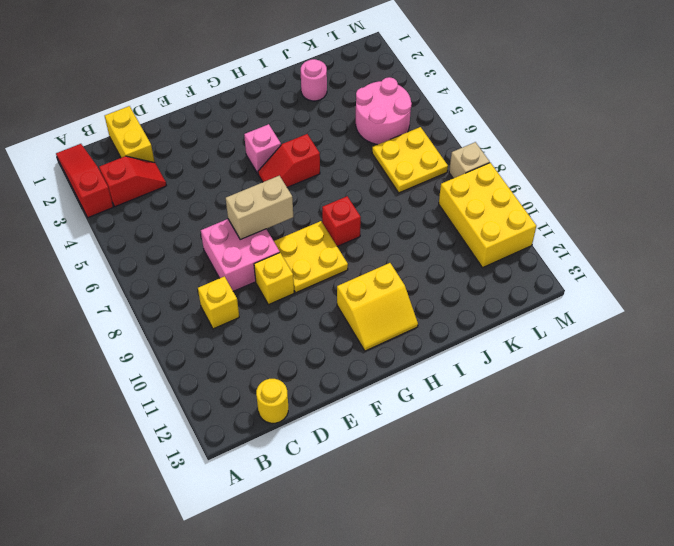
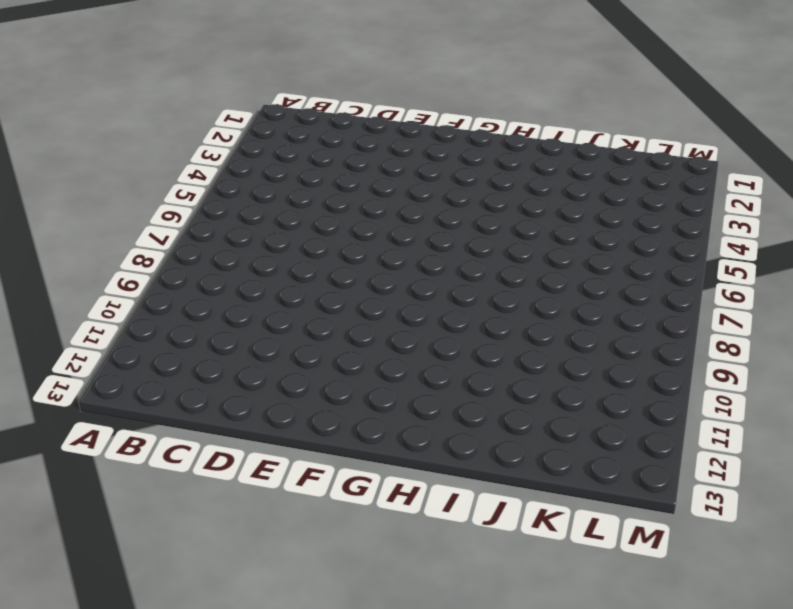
none -> red slope A1:A3 level 1 top 3
none -> red slope B3:C3 level 1 top B
none -> yellow brick C1:C2 level 1

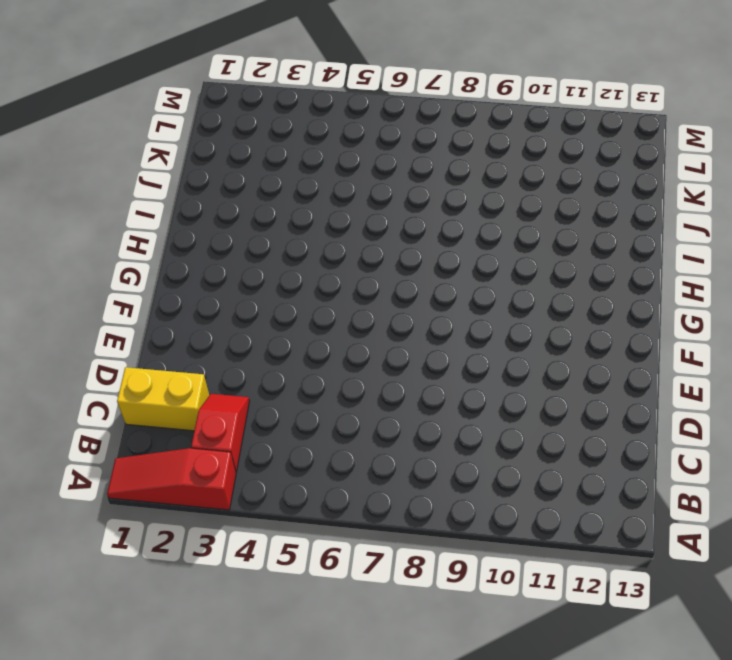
none -> yellow brick C9 level 1
none -> yellow round brick C13 level 1
none -> pink brick D7:E8 level 1

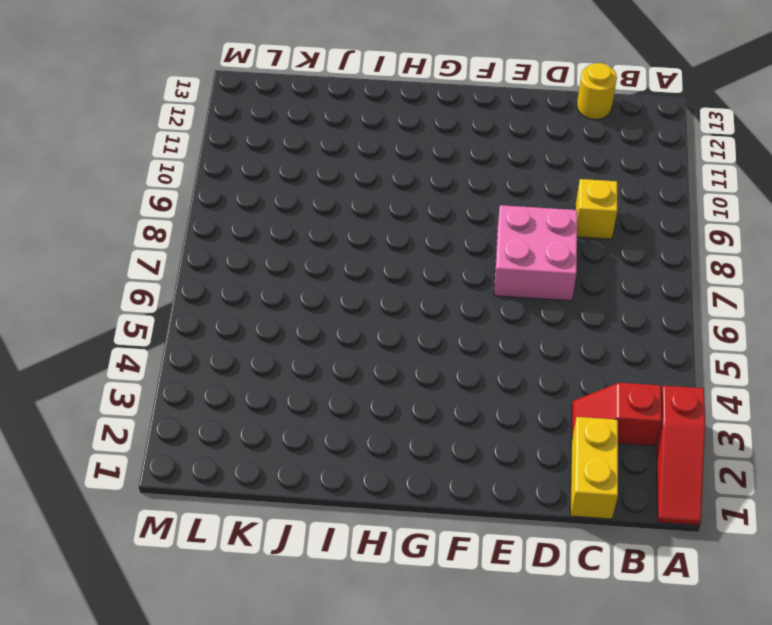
none -> yellow brick E9 level 1
none -> yellow plate F8:G9 level 1
none -> pink brick G4 level 1

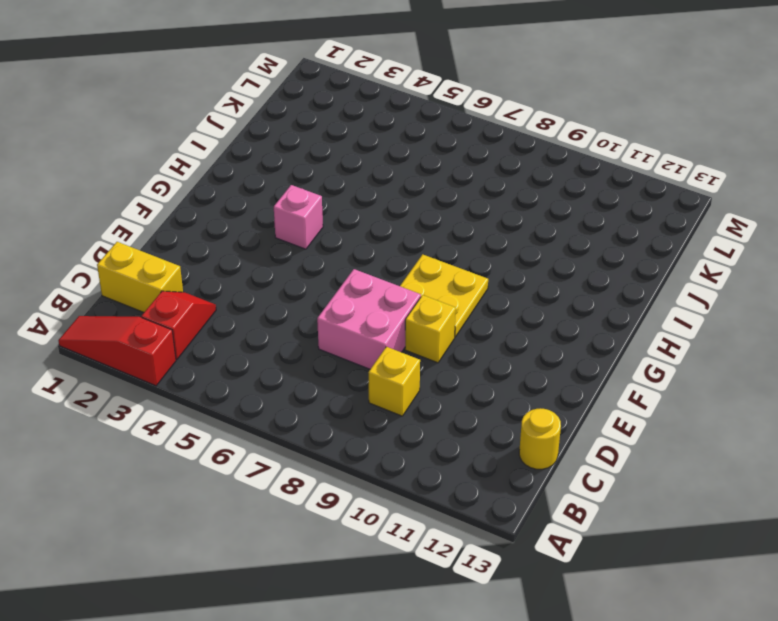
none -> red slope G5:H5 level 1 top H
none -> yellow slope G11:H12 level 1 top 11
none -> red brick H8 level 1

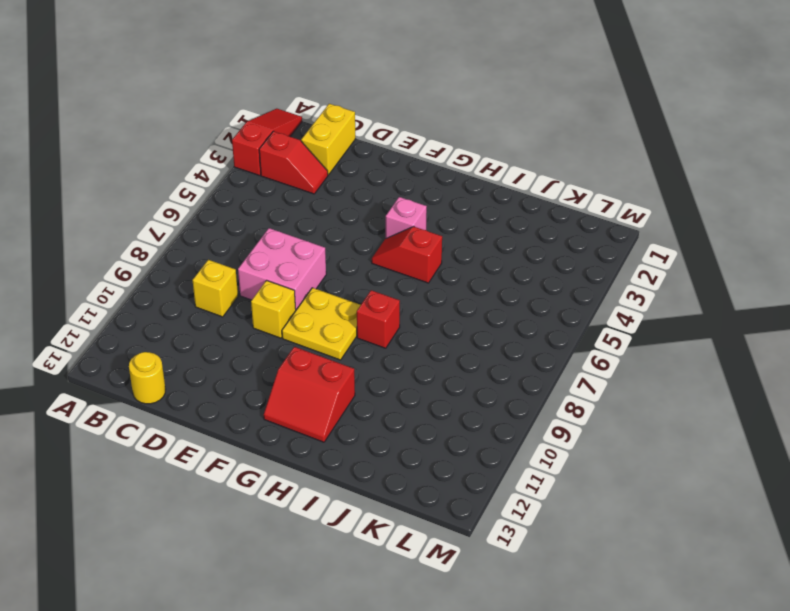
red slope G11:H12 level 1 top 11 -> yellow slope G11:H12 level 1 top 11
none -> pink round brick J2 level 1
none -> pink round brick K4:L5 level 1
none -> yellow plate K6:L7 level 1

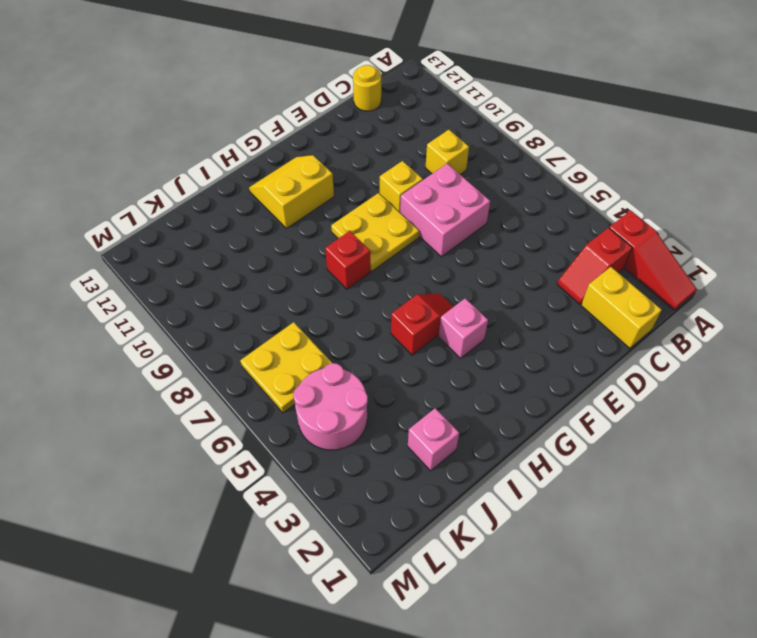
pink brick J2 level 1 -> pink round brick J2 level 1
none -> yellow brick L9:M11 level 1
none -> tan brick M8 level 1
none -> tan brick E7:F7 level 2

